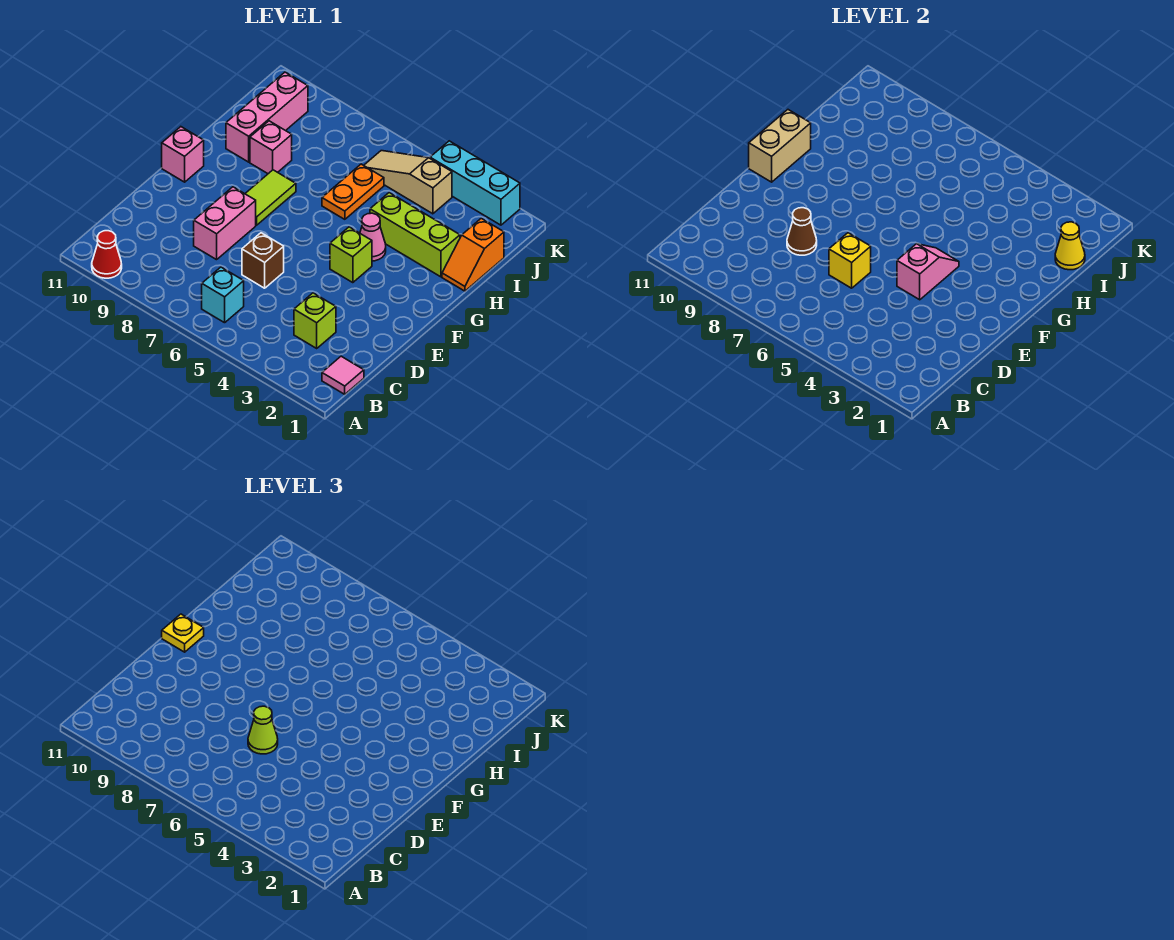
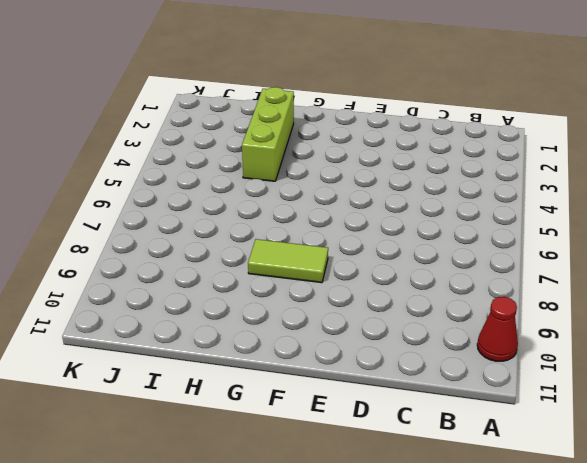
none -> pink tile B1 level 1
none -> cyan brick B6 level 1
none -> lime brick C3 level 1

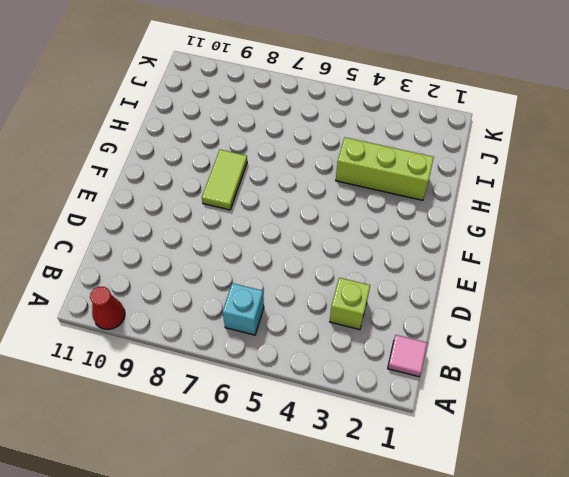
none -> brown brick D6 level 1
none -> pink brick D8:E8 level 1
none -> lime brick F4 level 1

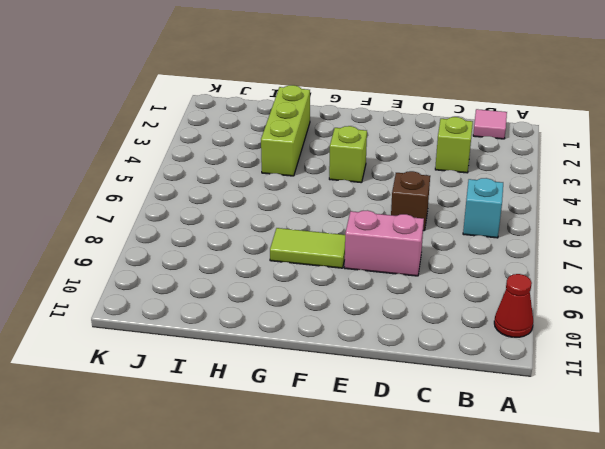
none -> pink brick F11 level 1
none -> pink cone G4 level 1
none -> orange slope H1:I1 level 1 top I

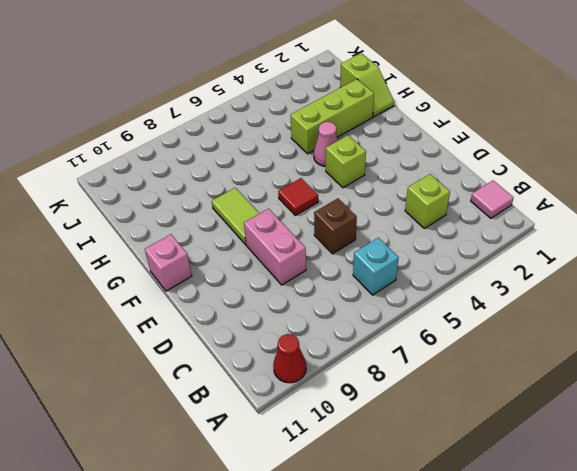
red tile F6 level 1 -> none
lime slope H1:I1 level 1 top I -> orange slope H1:I1 level 1 top I
none -> orange plate H6:I6 level 1
none -> pink brick H9 level 1
none -> pink brick H10:J10 level 1

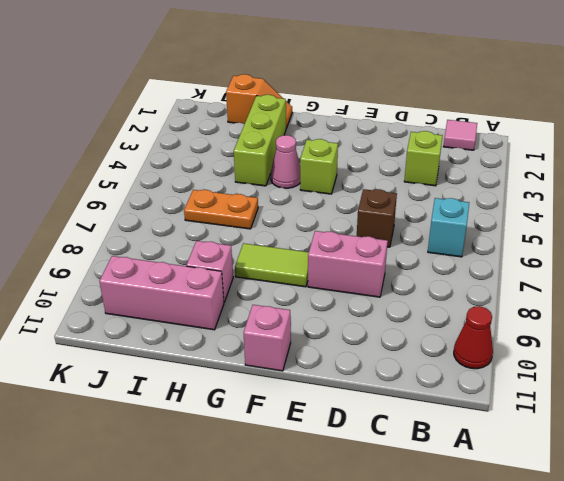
none -> tan slope J4:J6 level 1 top 4
none -> cyan brick K2:K4 level 1
none -> yellow brick D6 level 2

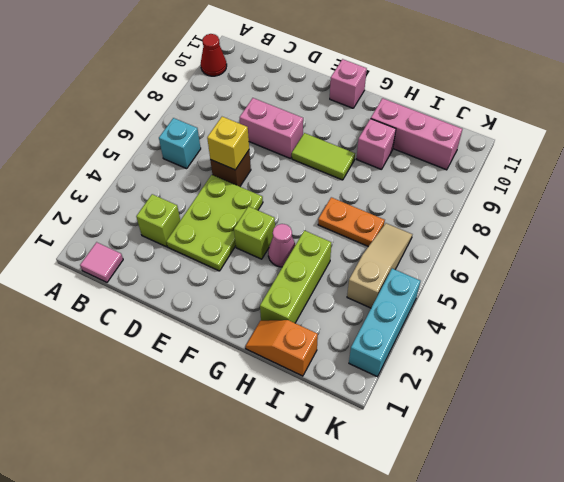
lime plate D3:E5 level 1 -> none
none -> brown cone D8 level 2
none -> pink slope E4:F4 level 2 top E
none -> tan brick F11:G11 level 2

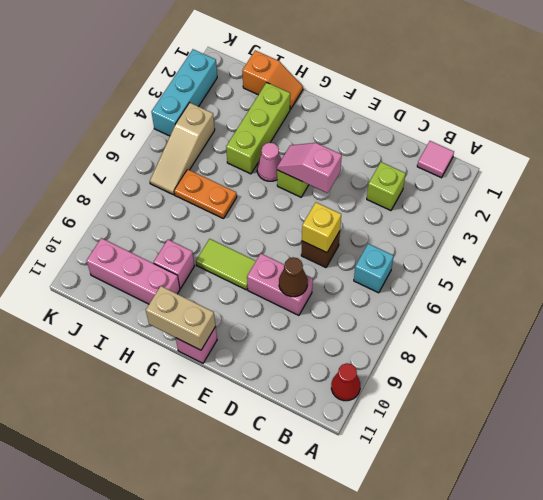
none -> yellow cone I1 level 2
none -> lime cone D6 level 3
none -> yellow plate F11 level 3

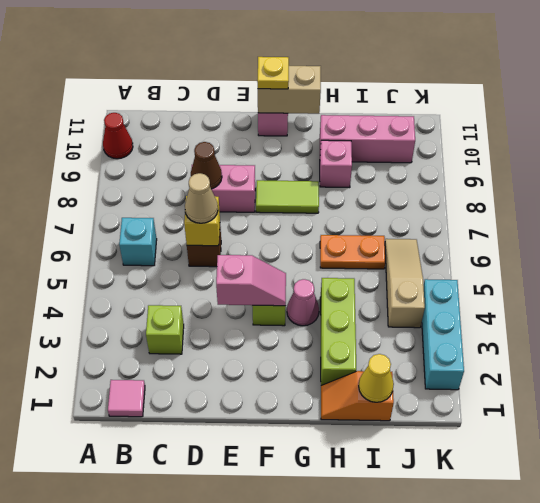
tan cone D6 level 3 -> lime cone D6 level 3

